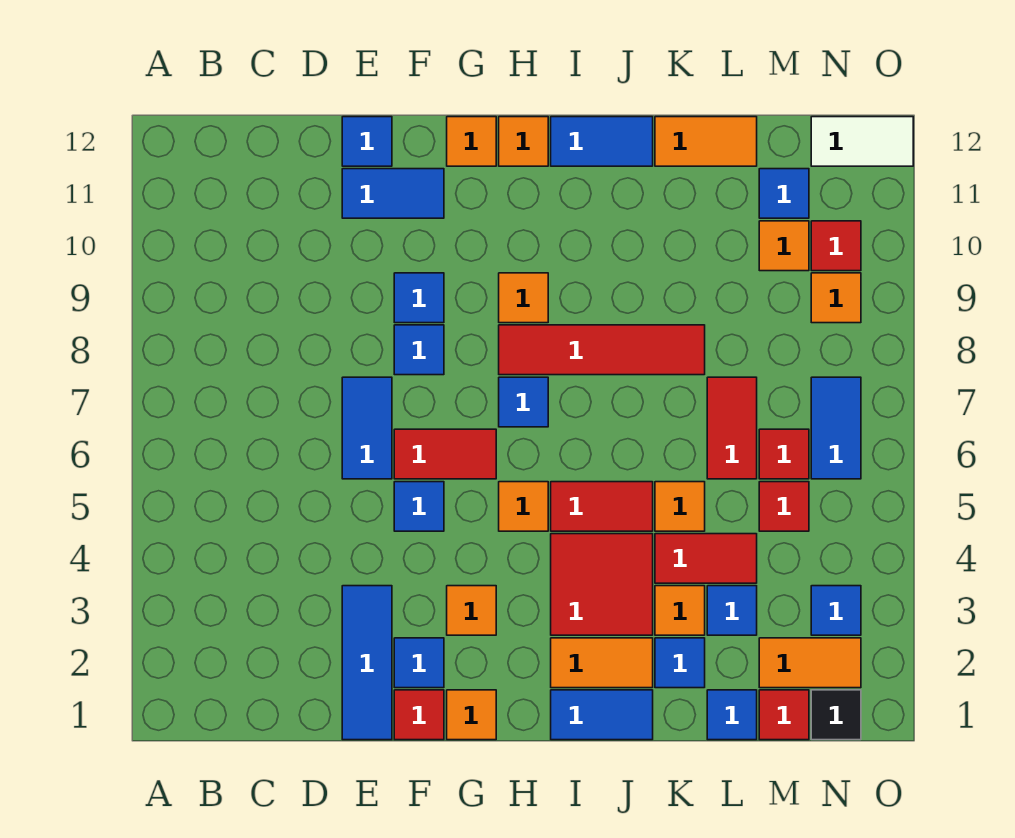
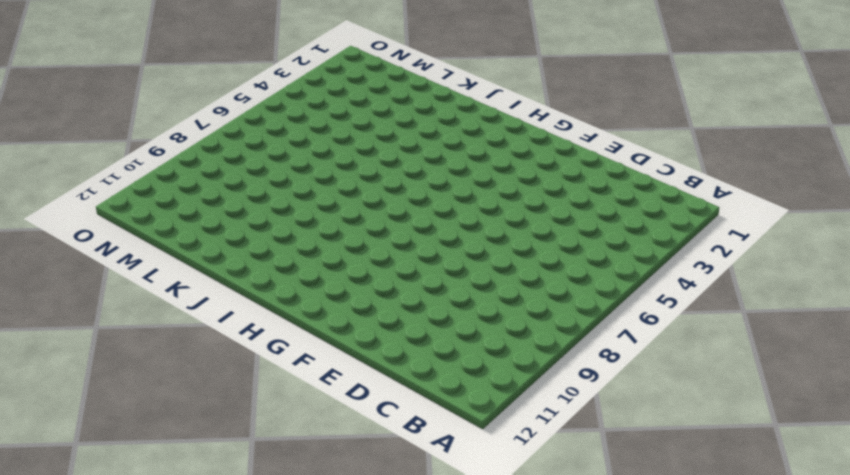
none -> blue tile E1:E3 level 1
none -> blue tile E6:E7 level 1
none -> blue tile E11:F11 level 1
none -> blue tile E12 level 1

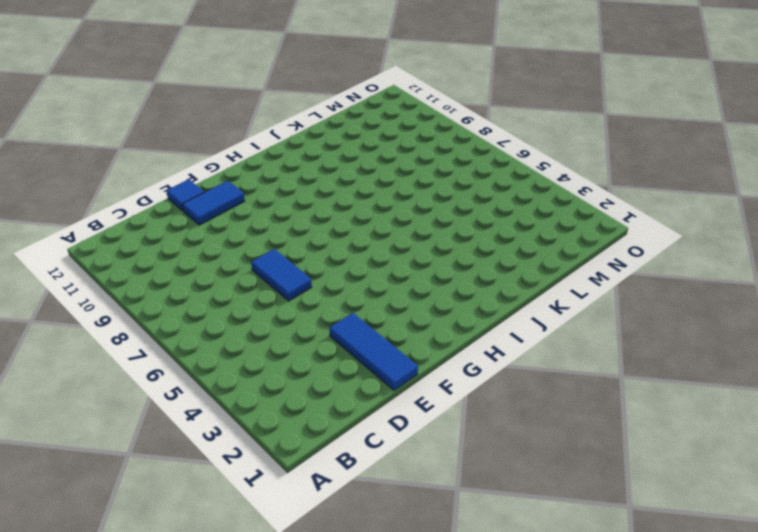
none -> red tile F1 level 1
none -> blue tile F2 level 1
none -> blue tile F5 level 1
none -> red tile F6:G6 level 1

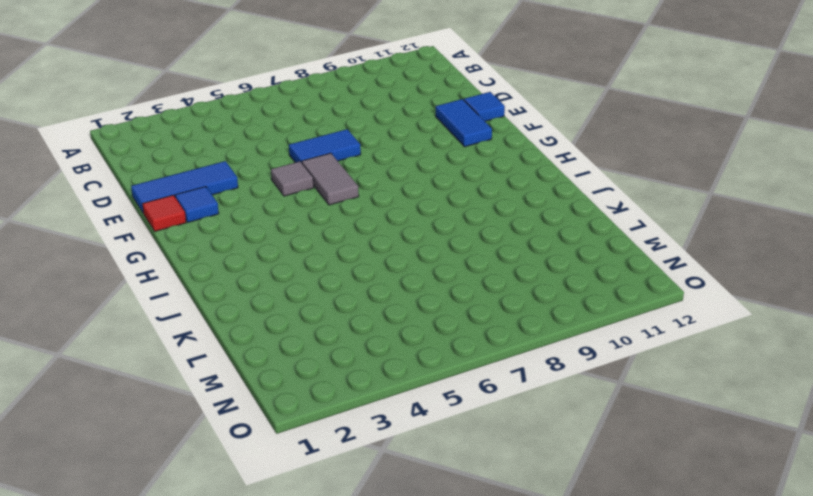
grey tile F5 level 1 -> blue tile F5 level 1
grey tile F6:G6 level 1 -> red tile F6:G6 level 1
none -> blue tile F8 level 1
none -> blue tile F9 level 1
none -> orange tile G1 level 1
none -> orange tile G3 level 1

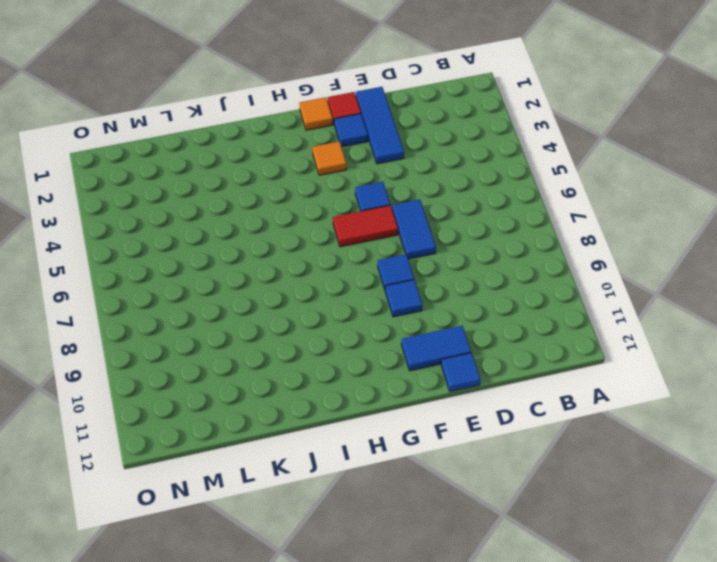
none -> orange tile G12 level 1
none -> orange tile H5 level 1
none -> blue tile H7 level 1
none -> red tile H8:K8 level 1

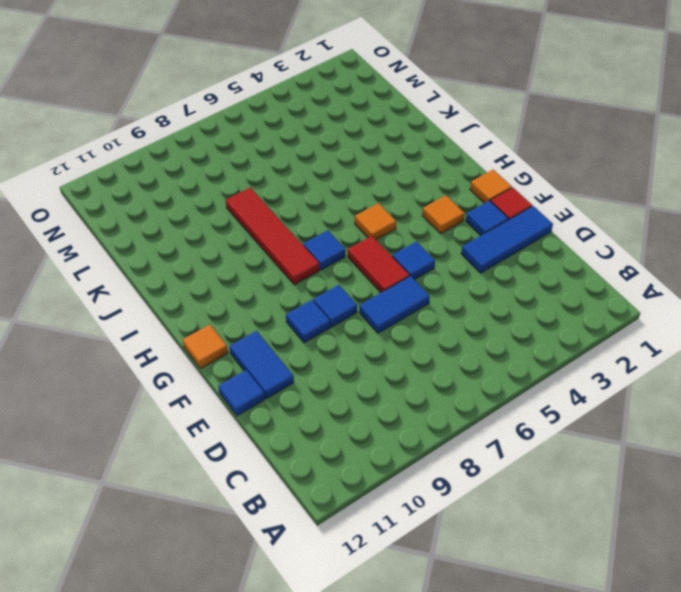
none -> orange tile H9 level 1
none -> orange tile H12 level 1
none -> blue tile I1:J1 level 1
none -> orange tile I2:J2 level 1

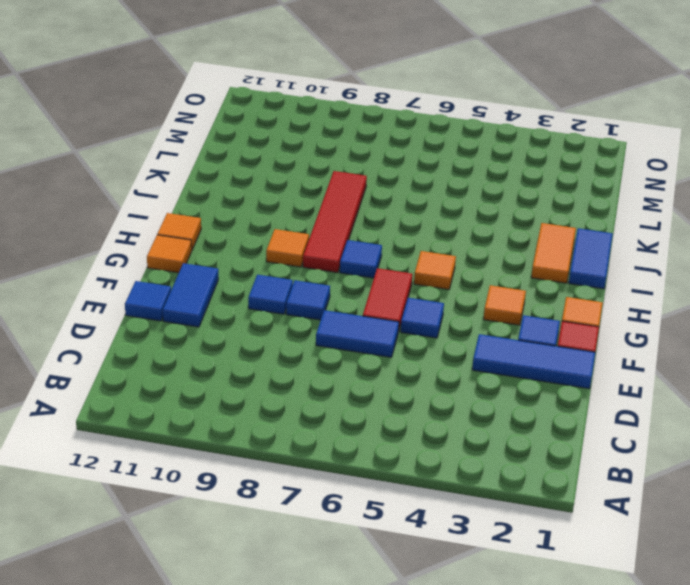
none -> red tile I3:J4 level 1
none -> red tile I5:J5 level 1
none -> blue tile I12:J12 level 1
none -> blue tile K2 level 1

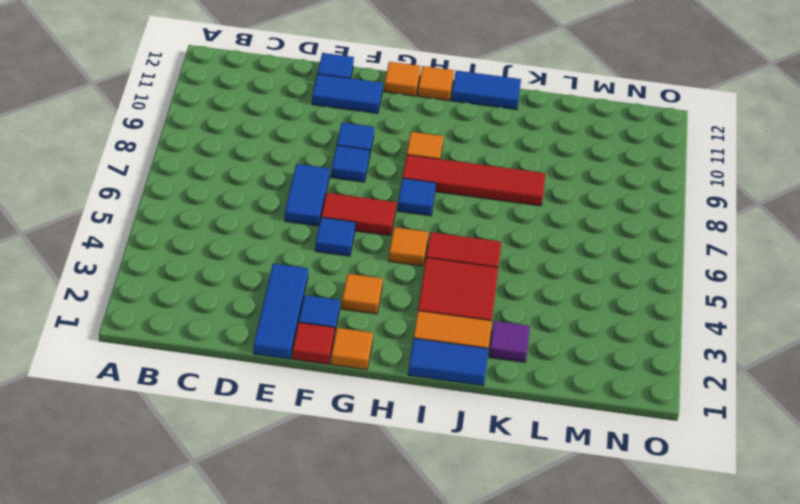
purple tile K2 level 1 -> blue tile K2 level 1
none -> orange tile K3 level 1
none -> red tile K4:L4 level 1
none -> orange tile K5 level 1
none -> orange tile K12:L12 level 1

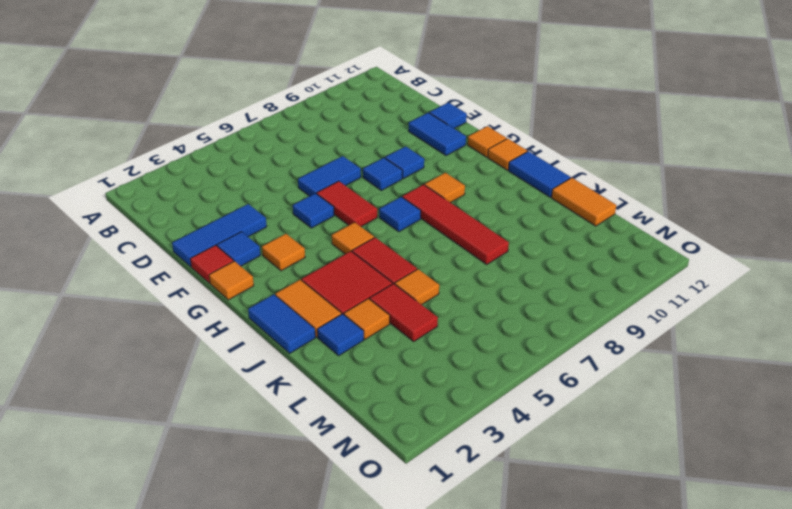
none -> blue tile L1 level 1
none -> blue tile L3 level 1
none -> red tile L6:L7 level 1
none -> red tile M1 level 1

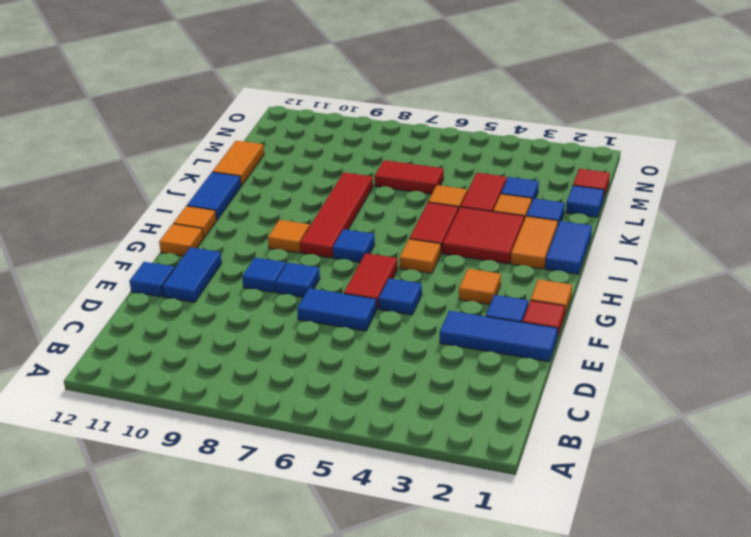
none -> orange tile M2:N2 level 1
none -> red tile M5 level 1
none -> red tile M6 level 1
none -> orange tile M10 level 1

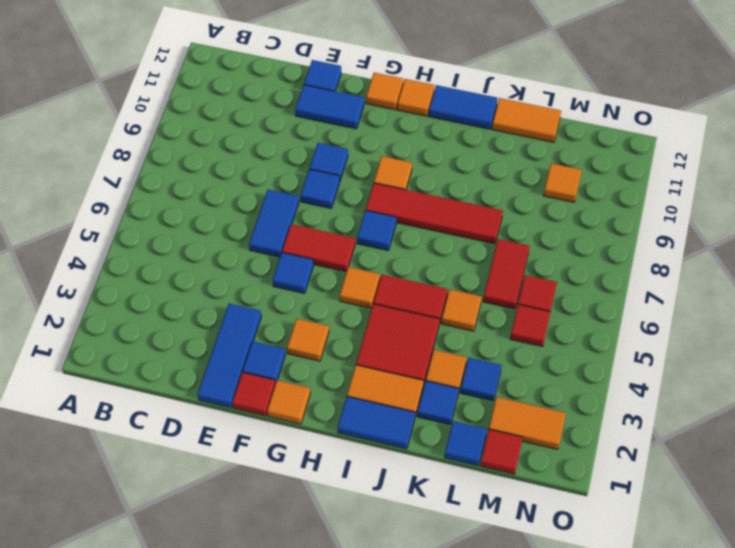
none -> red tile K4:L4 level 1
none -> blue tile M11 level 1
none -> black tile N1 level 1
none -> blue tile N3 level 1

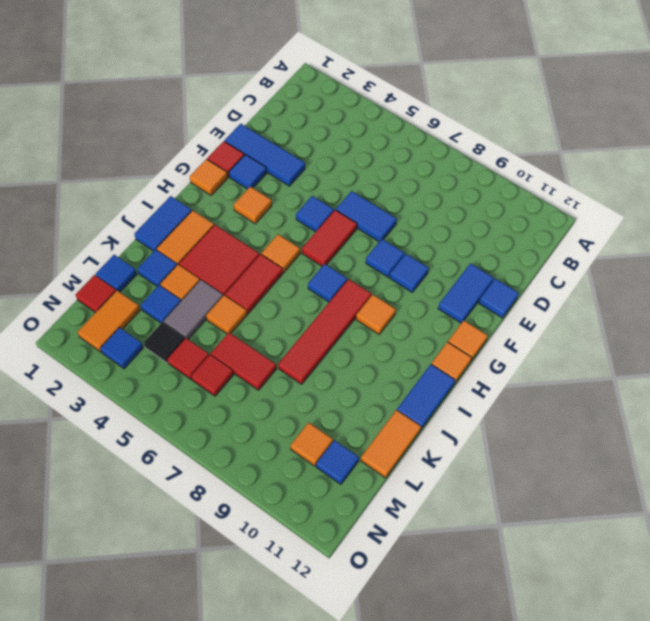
grey tile K4:L4 level 1 -> red tile K4:L4 level 1
black tile M4 level 1 -> black tile N1 level 1
none -> blue tile N6:N7 level 1
none -> orange tile N9 level 1
none -> red tile N10 level 1
none -> white tile N12:O12 level 1

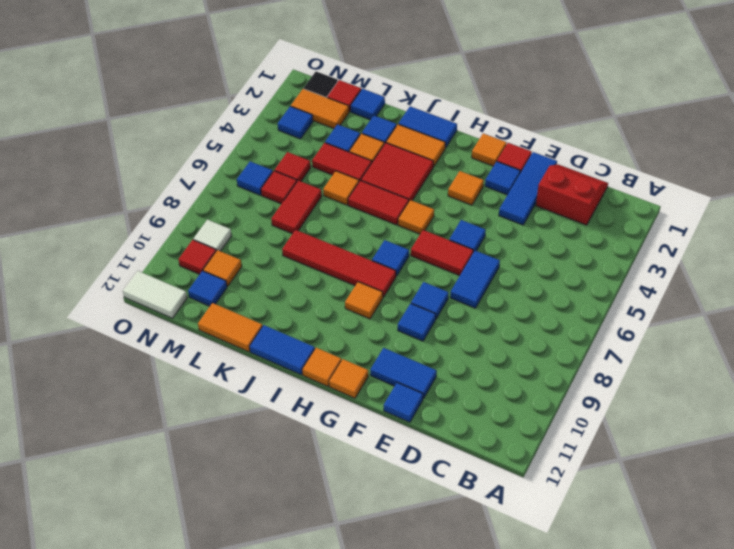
red slope C1:D2 level 1 top 2 -> none
blue tile N6 level 1 -> blue tile N6:N7 level 1
white tile N9 level 1 -> orange tile N9 level 1

